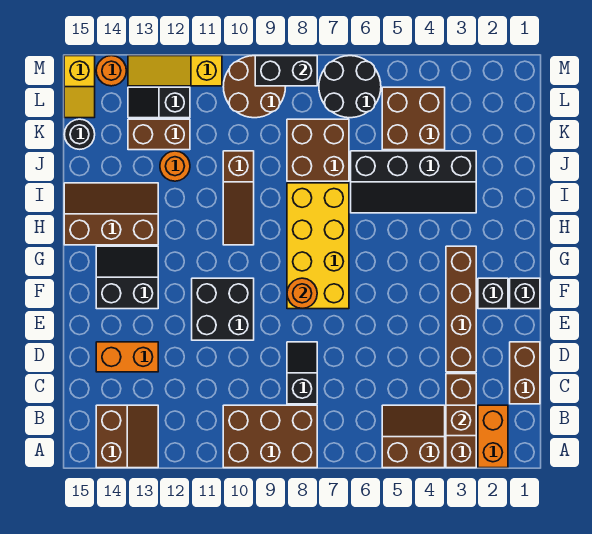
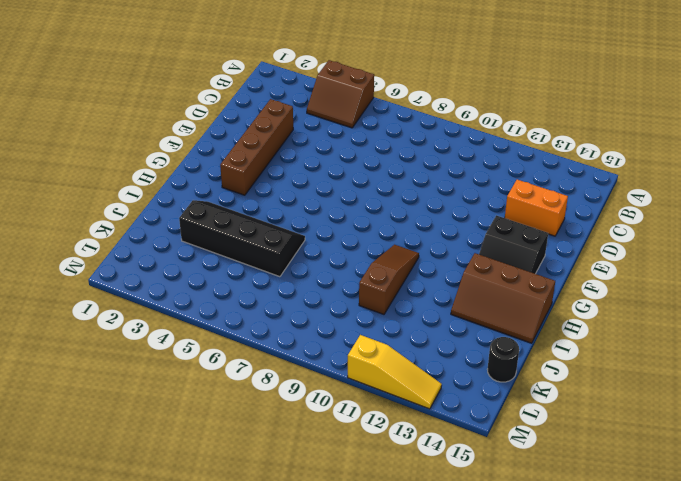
none -> orange brick A2:B2 level 1
none -> brown brick A3:C3 level 1
none -> brown brick A8:B10 level 1
none -> brown slope A13:B14 level 1 top 14

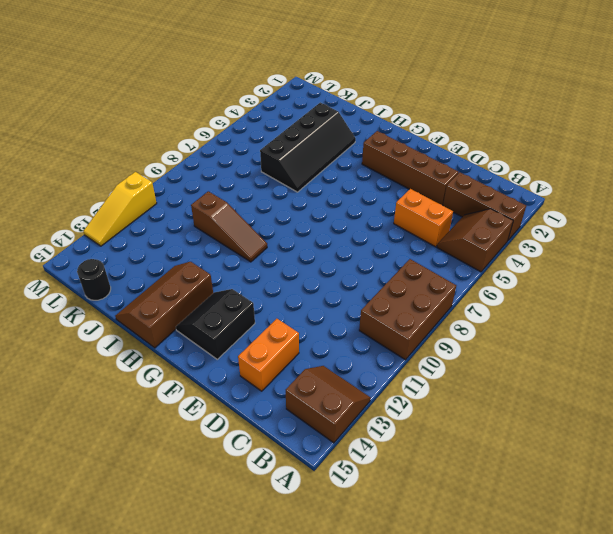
orange brick C5:D5 level 1 -> orange brick A2:B2 level 1
none -> brown brick C1:D1 level 1
none -> black slope C8:D8 level 1 top C
none -> black brick E10:F11 level 1
none -> black brick F1 level 1

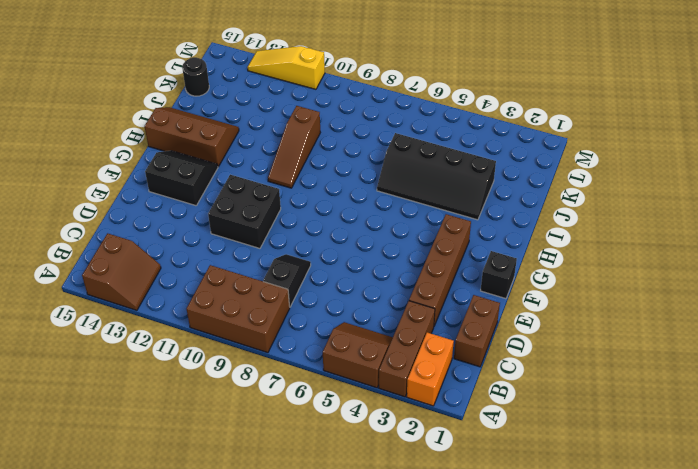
none -> orange brick D13:D14 level 1
none -> black brick F2 level 1
none -> yellow brick F7:I8 level 1
none -> brown brick J7:K8 level 1

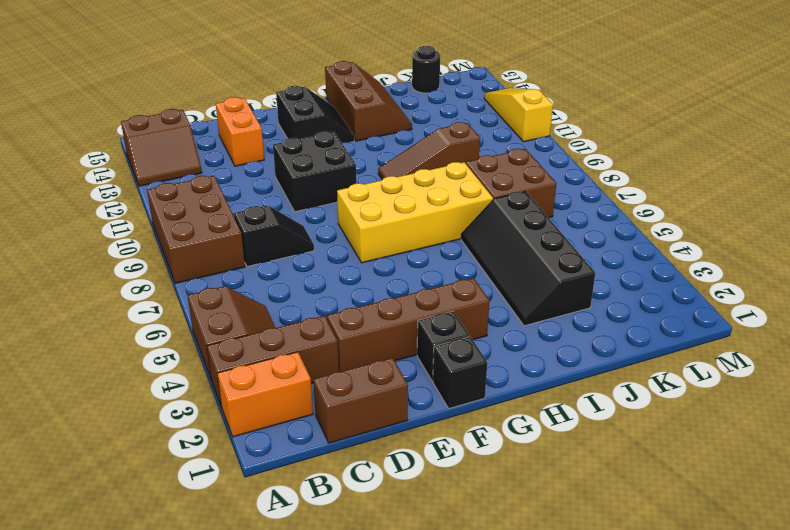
none -> orange round brick J12 level 1
none -> brown brick K4:L5 level 1
none -> brown brick K12:K13 level 1
none -> black round brick L6:M7 level 1

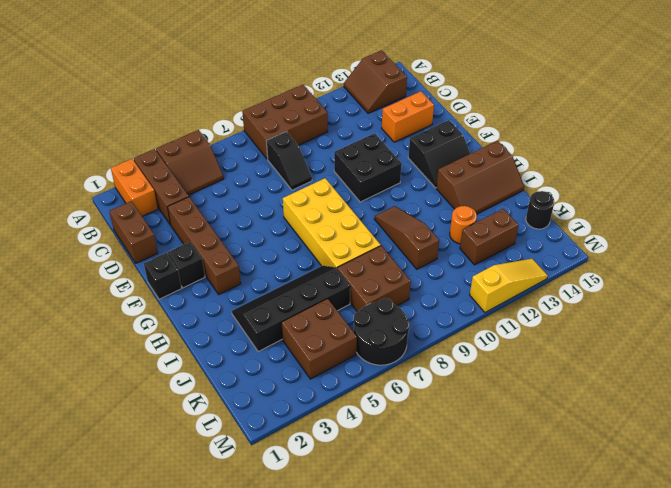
none -> brown round brick L9:M10 level 1
none -> black slope L12:L13 level 1 top 12
none -> yellow slope L15:M15 level 1 top M
none -> orange round brick M14 level 1

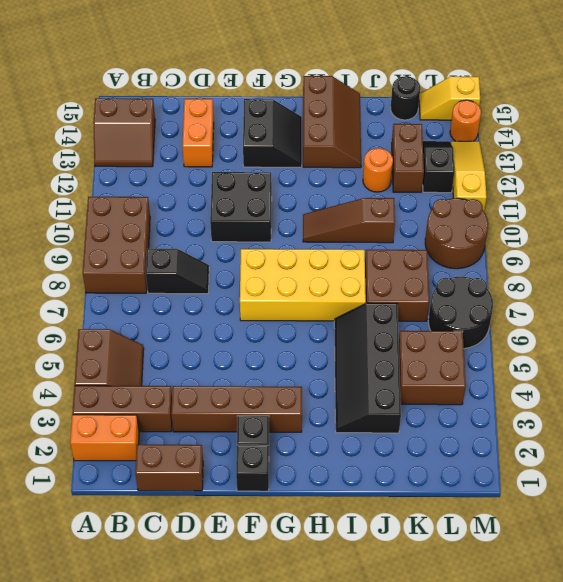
none -> brown brick B3 level 2
none -> orange round brick F8 level 2
none -> black brick M8:M9 level 2

